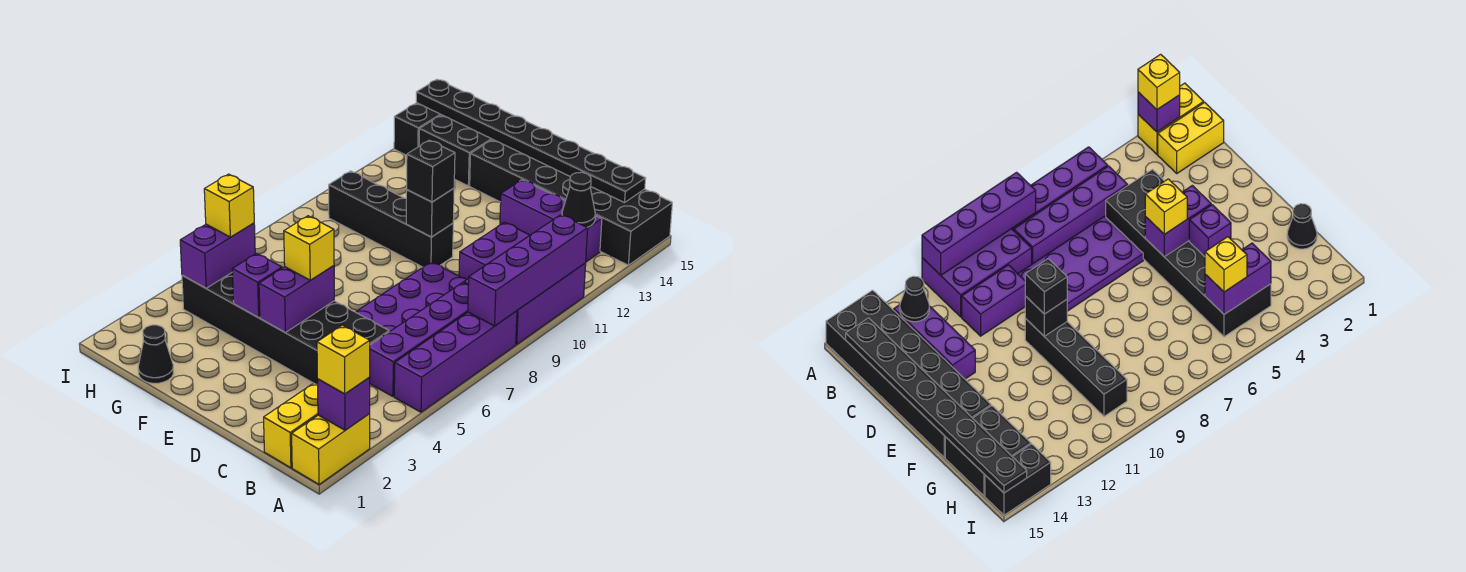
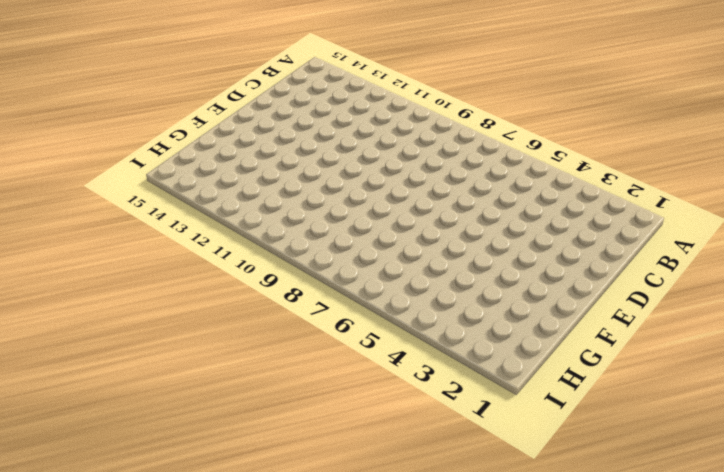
none -> yellow brick A1:A2 level 1
none -> purple brick A5:A8 level 1
none -> purple brick A9:B11 level 1

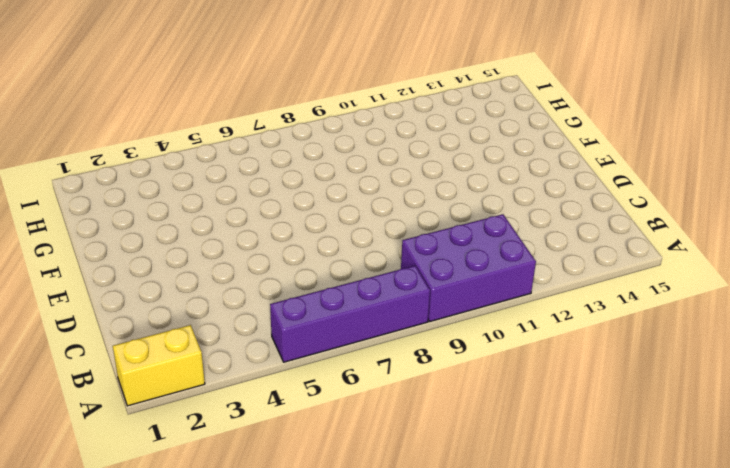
none -> black brick A14:F15 level 1
none -> yellow brick B1:B2 level 1
none -> purple brick B5:B8 level 1

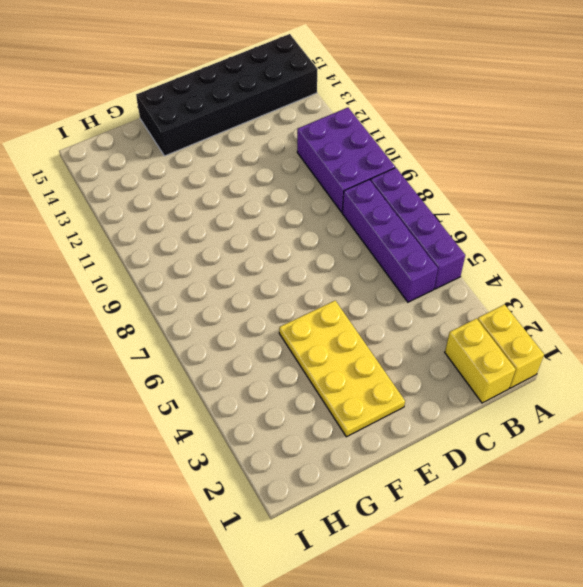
yellow plate E2:F5 level 1 -> black brick C4:H5 level 1
none -> purple brick B13:D13 level 1
none -> purple plate C6:D9 level 1
none -> purple brick C10:C11 level 1

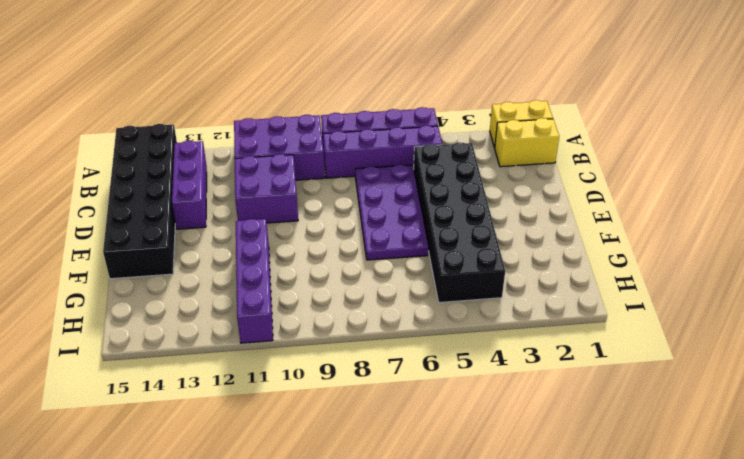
purple plate C6:F7 level 1 -> purple plate C6:D9 level 1
purple brick C10:D11 level 1 -> purple brick C10:C11 level 1
purple brick F11:I11 level 1 -> purple brick A8:A11 level 2
none -> black brick E10:H10 level 1
none -> black cone G1 level 1
none -> black brick G14:H15 level 1

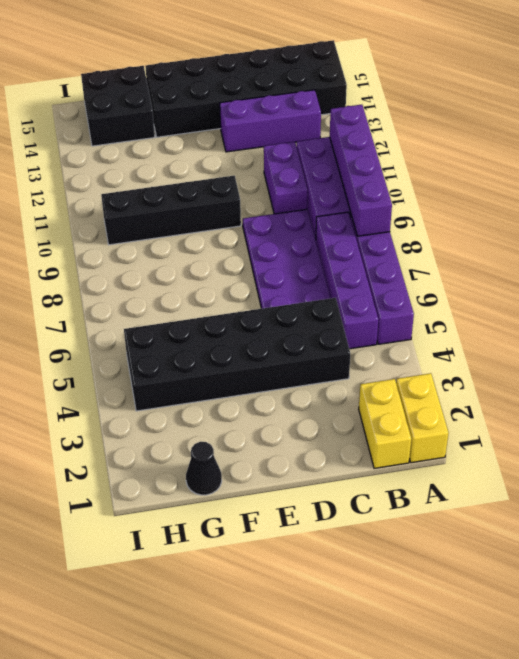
none -> black brick I14:I15 level 1
none -> purple brick A2 level 2
none -> black cone B13 level 2

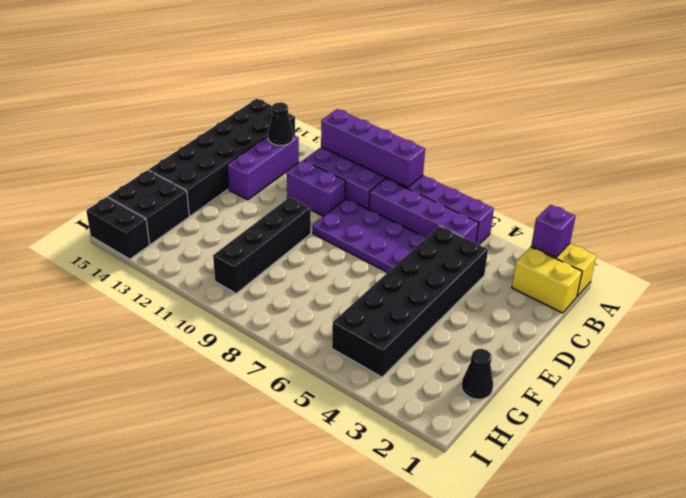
none -> black plate B15:I15 level 2
none -> purple brick E4:E5 level 2
none -> black brick E10 level 2

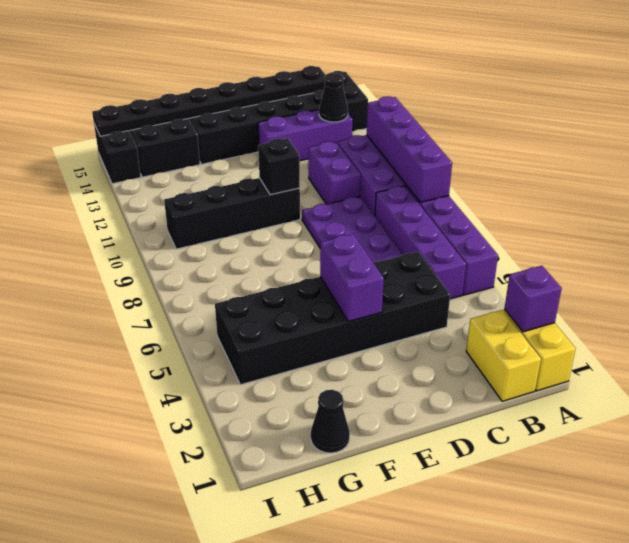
none -> purple brick F4 level 2
none -> purple brick H4:H5 level 2
none -> yellow brick A2 level 3

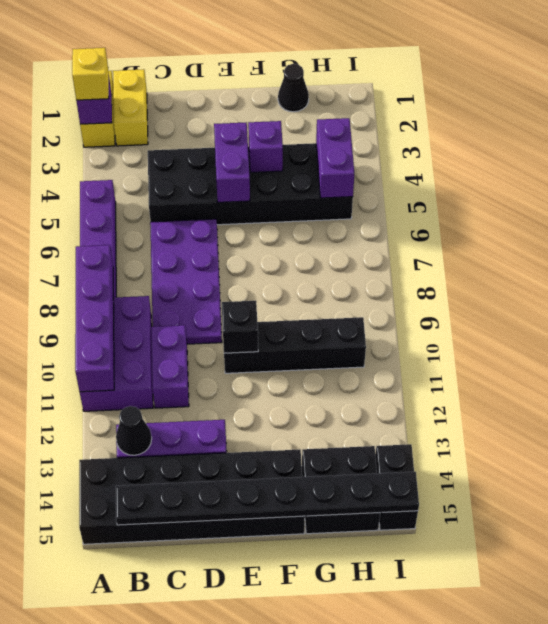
none -> purple brick B5:B8 level 1
none -> yellow brick E5 level 3
none -> black brick E10 level 3

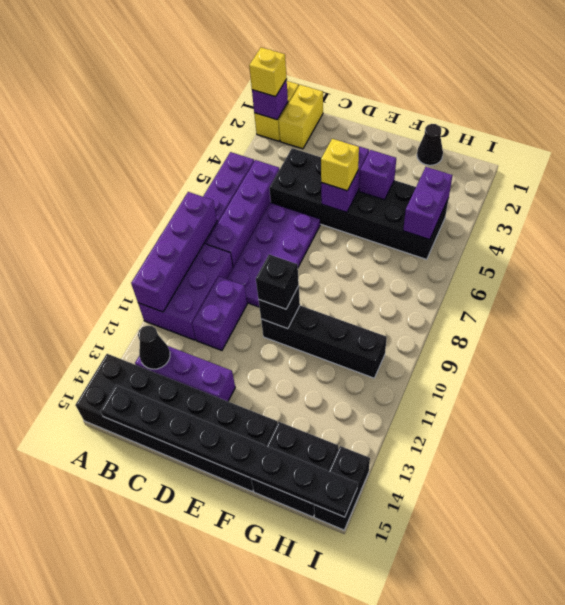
none -> yellow brick H5 level 3

